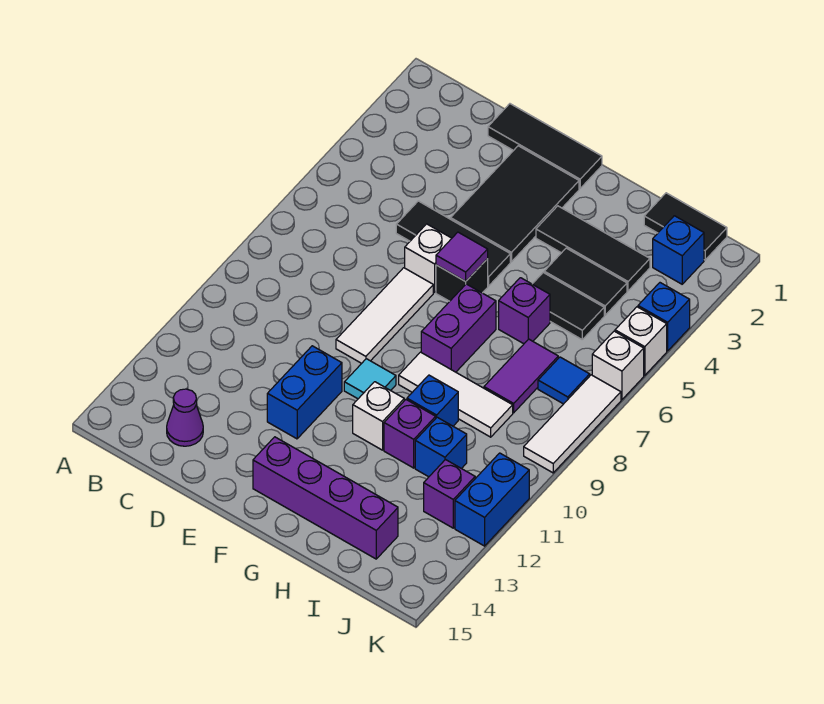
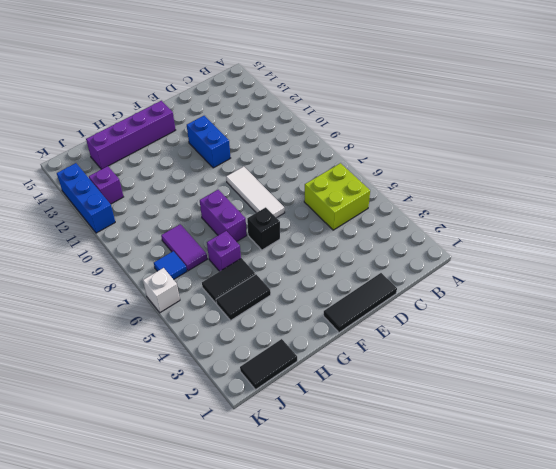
lime brick B5:C6 level 1 -> none
blue brick K11:K13 level 1 -> blue brick K11:K12 level 1
none -> purple cone C14 level 1
none -> black tile D5:F5 level 1
none -> black tile E2:F4 level 1
none -> white brick E6 level 1

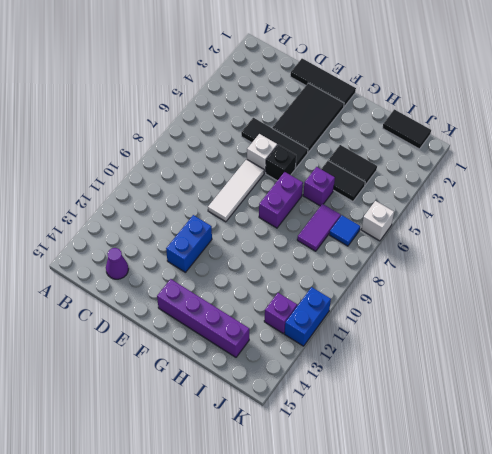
none -> cyan tile F10 level 1
none -> black tile G3:I3 level 1
none -> white tile G9:I9 level 1
none -> white brick G11 level 1

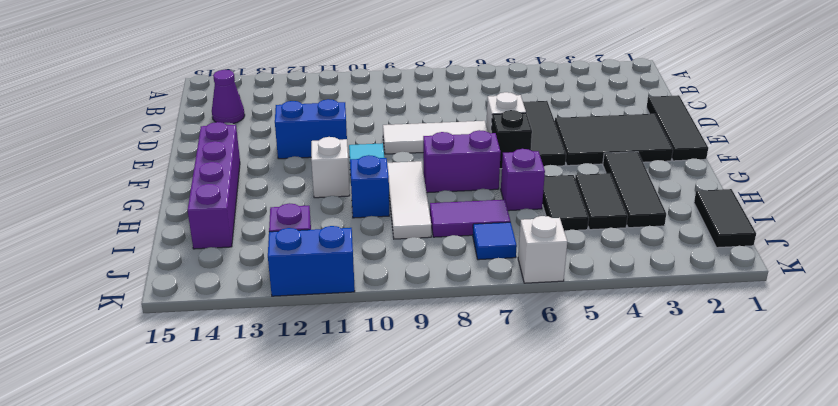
none -> purple brick H11 level 1
none -> blue brick I11 level 1
none -> blue brick J2 level 1
none -> blue brick K4 level 1

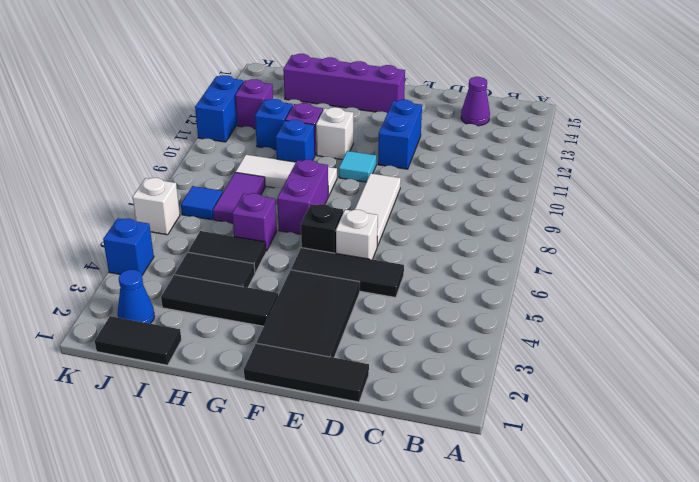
blue cone J2 level 1 -> blue brick J2 level 1
none -> white brick K5 level 1
none -> white tile K7:K9 level 1
none -> purple tile F6 level 2

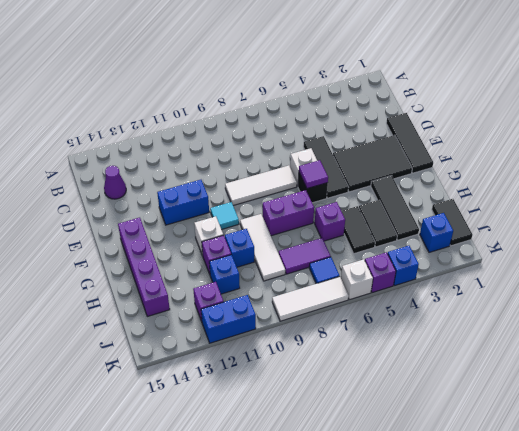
purple brick K5 level 1 -> white brick K5 level 1

